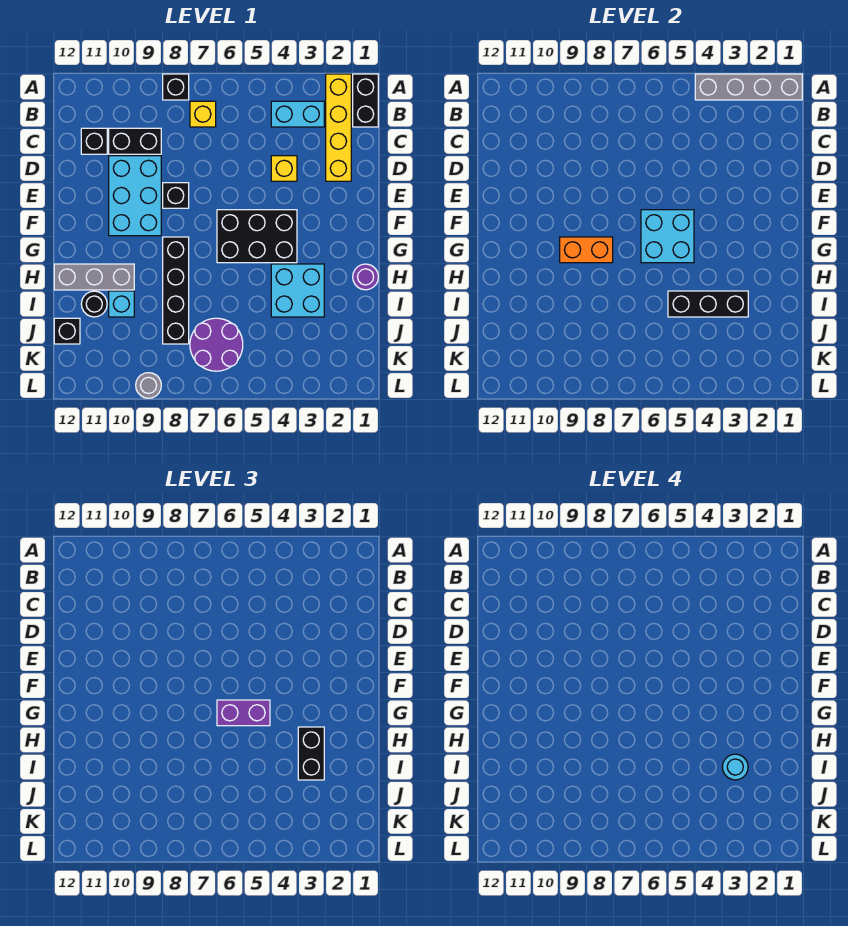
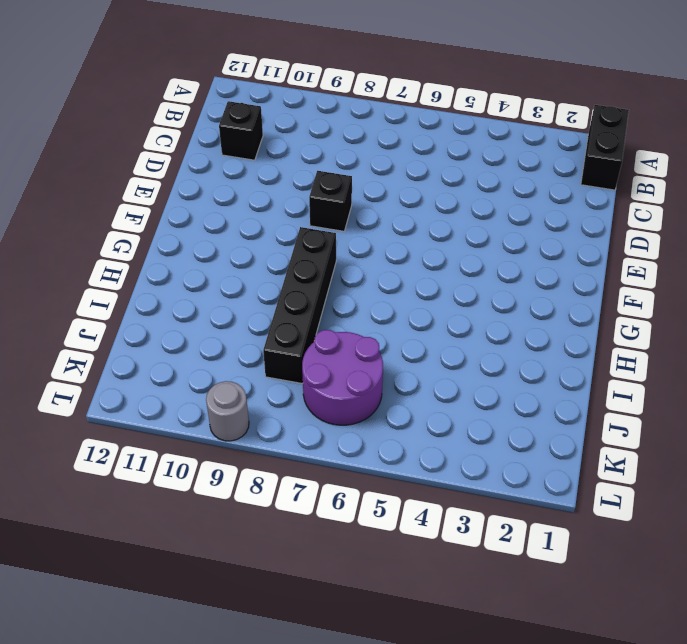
none -> yellow brick A2:D2 level 1
none -> black brick A8 level 1
none -> cyan brick B3:B4 level 1

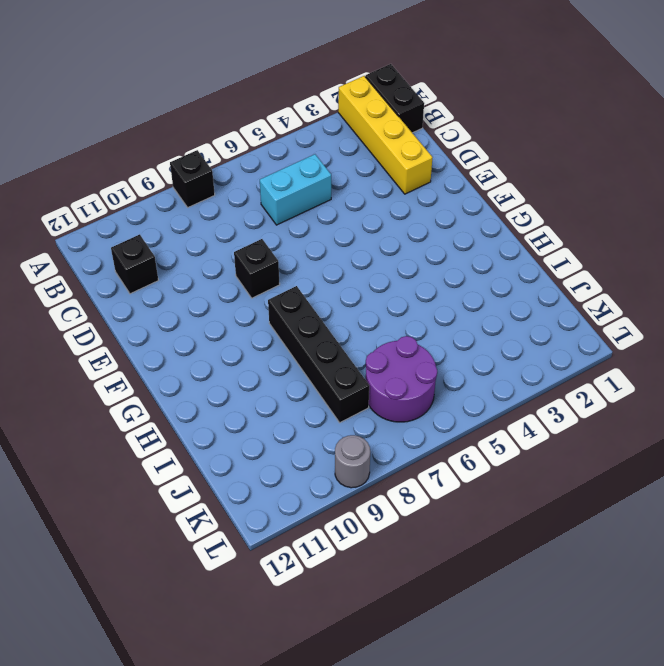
cyan brick C5:C6 level 1 -> cyan brick B3:B4 level 1
none -> yellow brick B7 level 1
none -> black brick C9:C10 level 1
none -> yellow brick D4 level 1

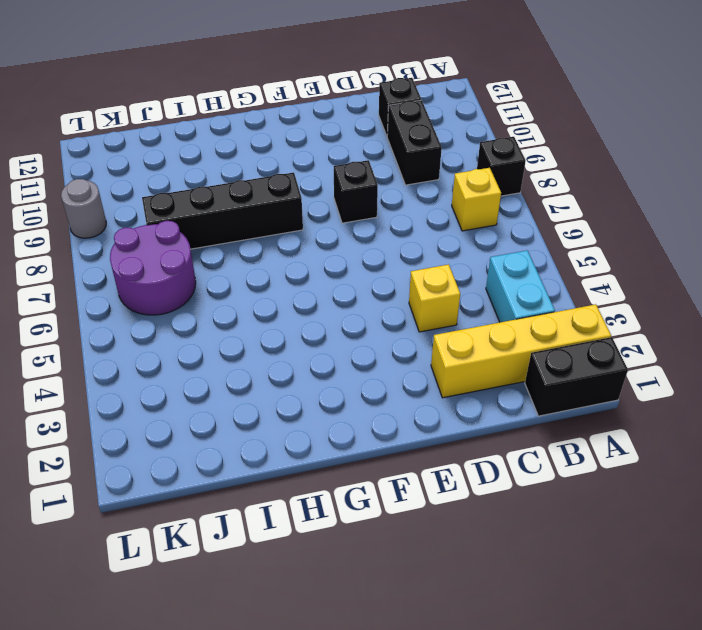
none -> cyan brick D9:F10 level 1
none -> black brick F4:G6 level 1
none -> purple round brick H1 level 1

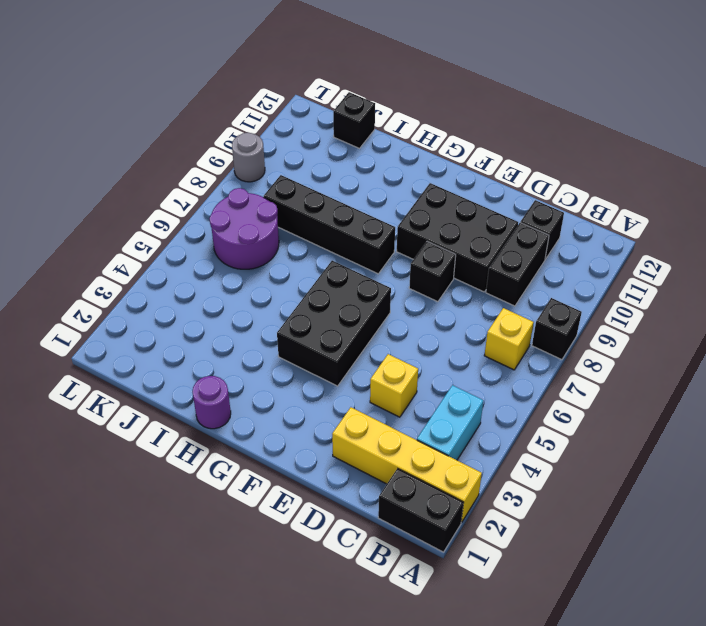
black brick D9:F10 level 1 -> cyan brick D9:F10 level 1
none -> cyan brick H3:I4 level 1
none -> grey brick H10:H12 level 1
none -> cyan brick I10 level 1

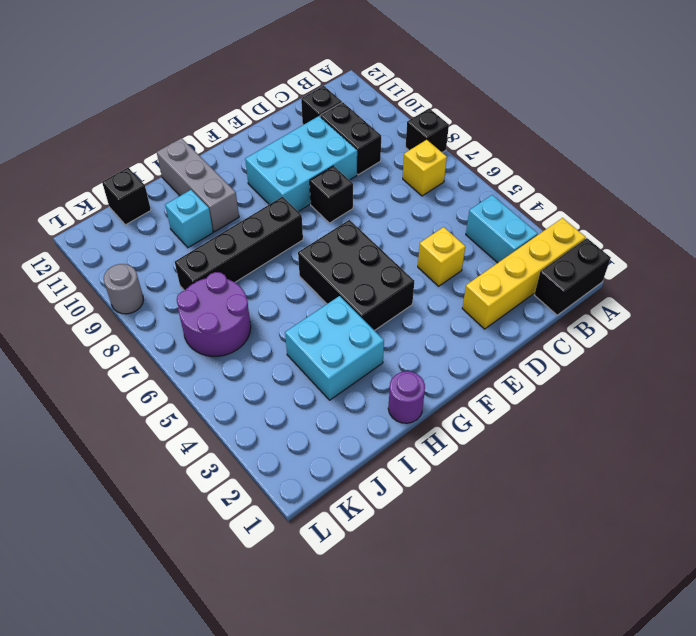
none -> black round brick I11 level 1
none -> grey brick A1:A4 level 2
none -> cyan brick F5:G6 level 2

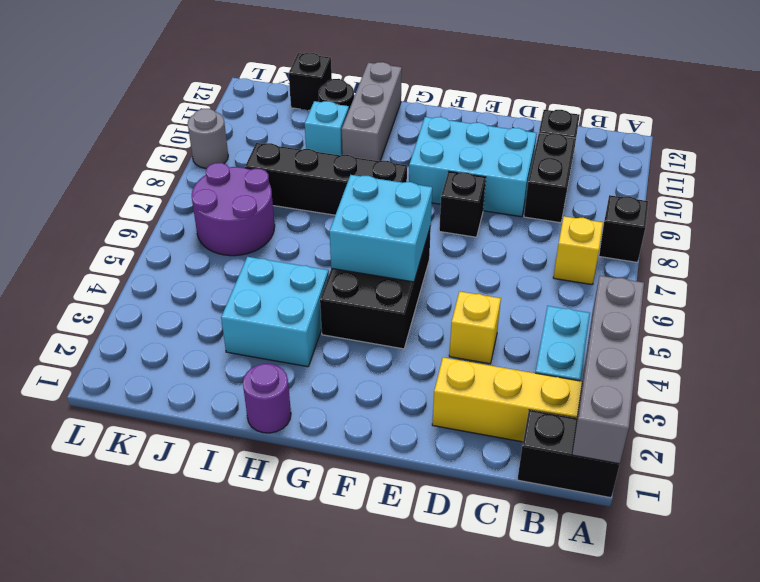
none -> orange brick G8:G9 level 2
none -> black brick I3:I5 level 2
none -> purple brick G5:G6 level 3

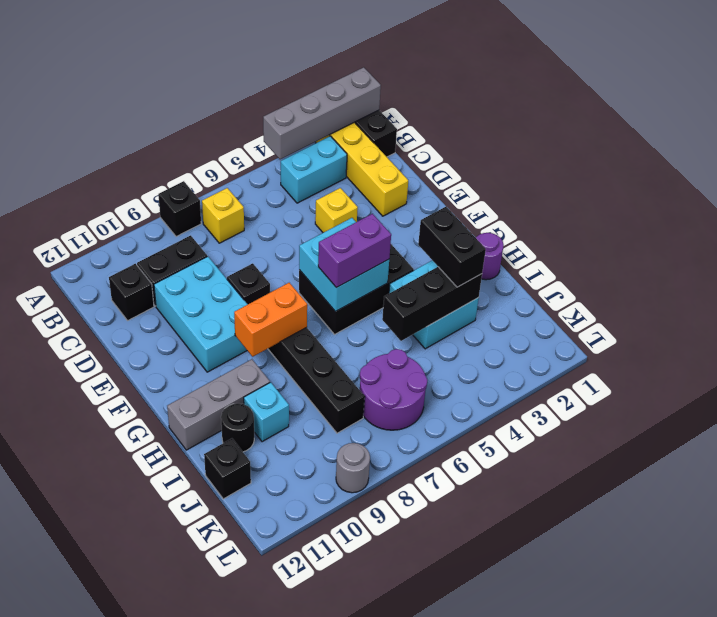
none -> cyan round brick I3 level 4

